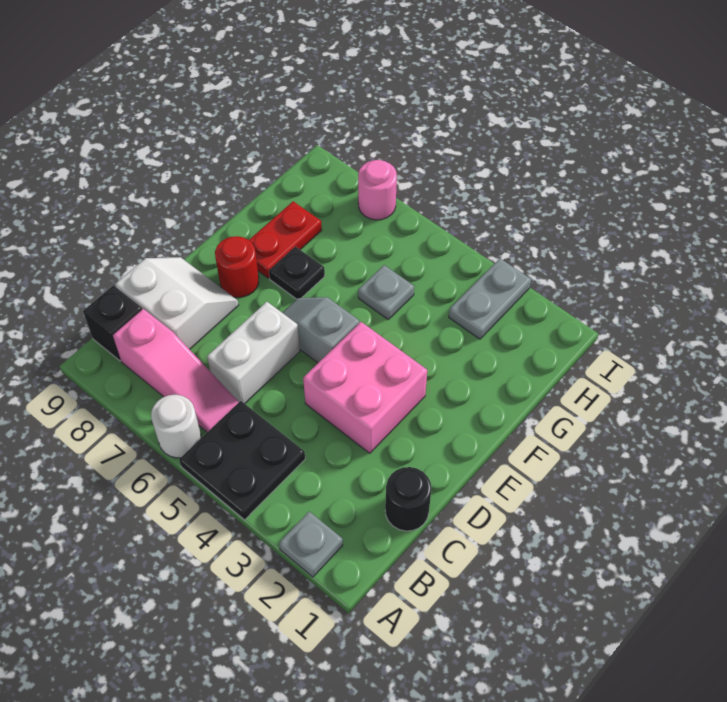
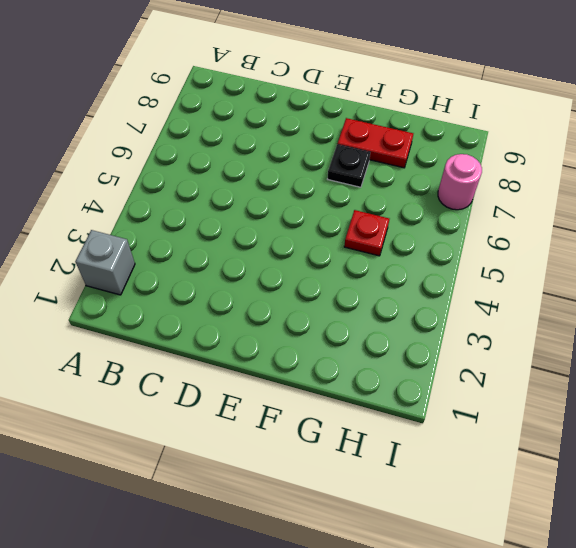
grey brick A2 level 1 -> grey plate A2 level 1
red plate G5 level 1 -> grey plate G5 level 1
none -> black plate A4:B5 level 1
none -> white round brick A6 level 1
none -> pink slope B6:B8 level 1 top 8

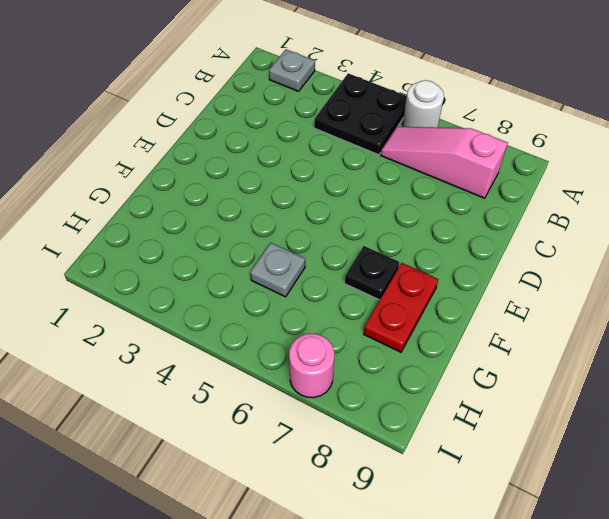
none -> black brick B9 level 1
none -> black round brick C1 level 1
none -> white brick C6:D6 level 1

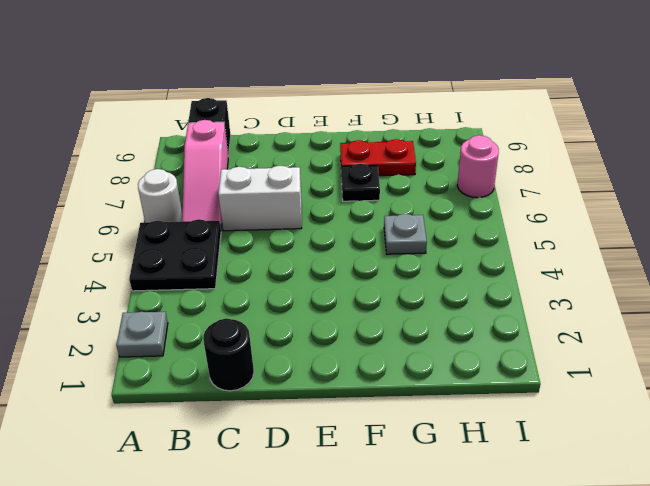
none -> white slope C8:D9 level 1 top C
none -> pink brick D3:E4 level 1
none -> grey slope E5:E6 level 1 top 5

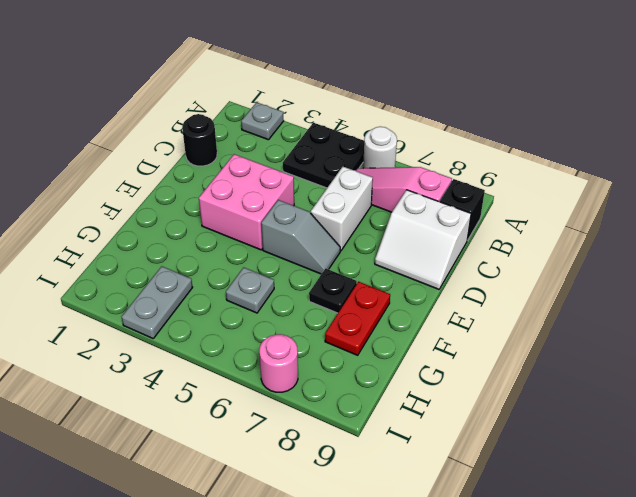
none -> red round brick E8 level 1

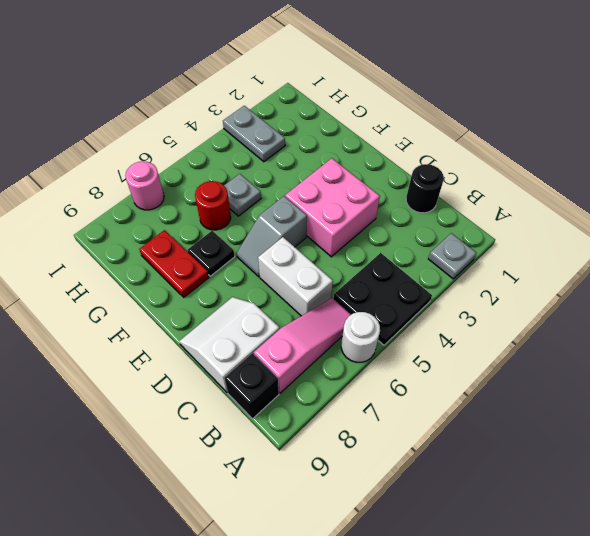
red round brick G6 level 1 -> red round brick E8 level 1

